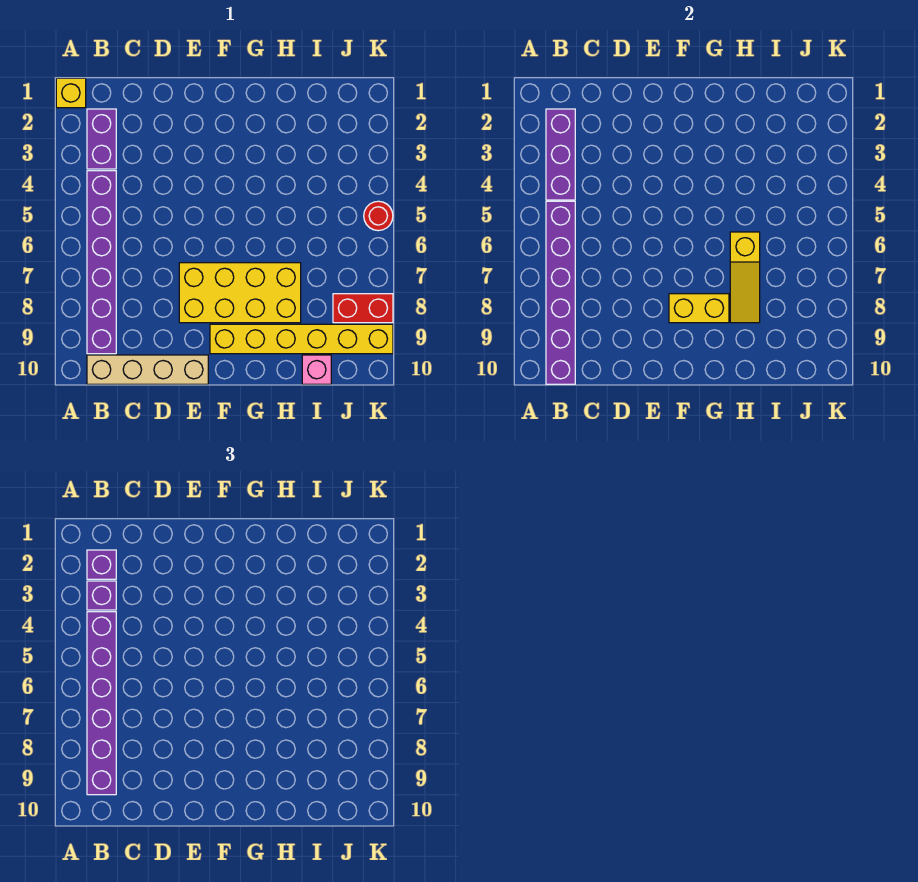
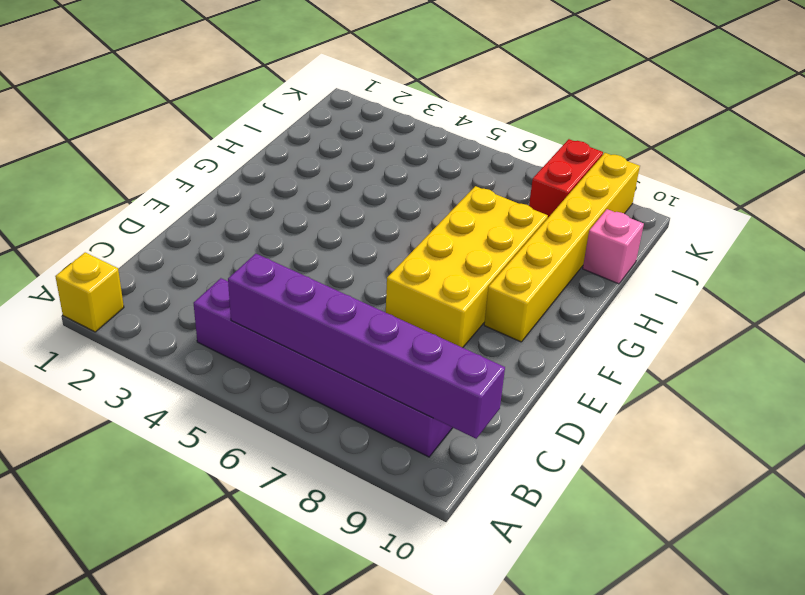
none -> purple brick B2:B3 level 1
none -> tan brick B10:E10 level 1
none -> red round brick K5 level 1

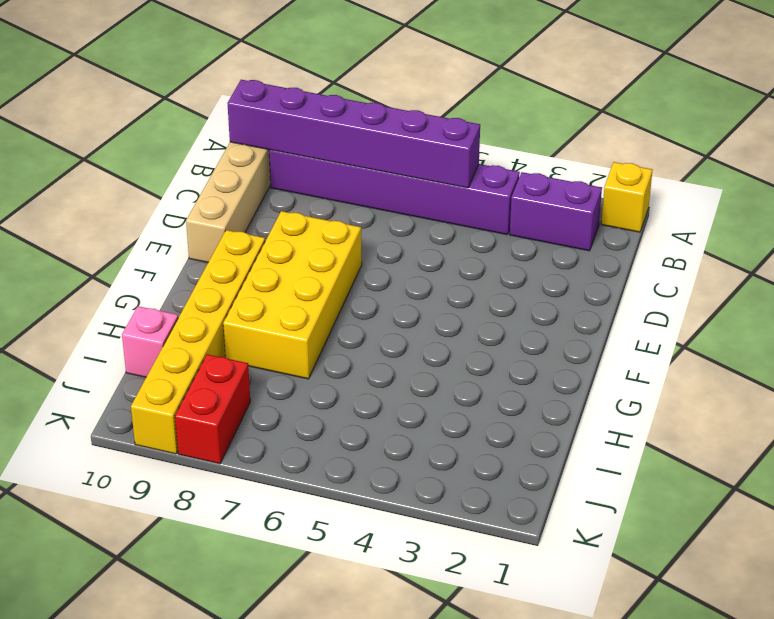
none -> red round brick K5 level 1
none -> purple brick B2:B4 level 2
none -> yellow brick F8:G8 level 2

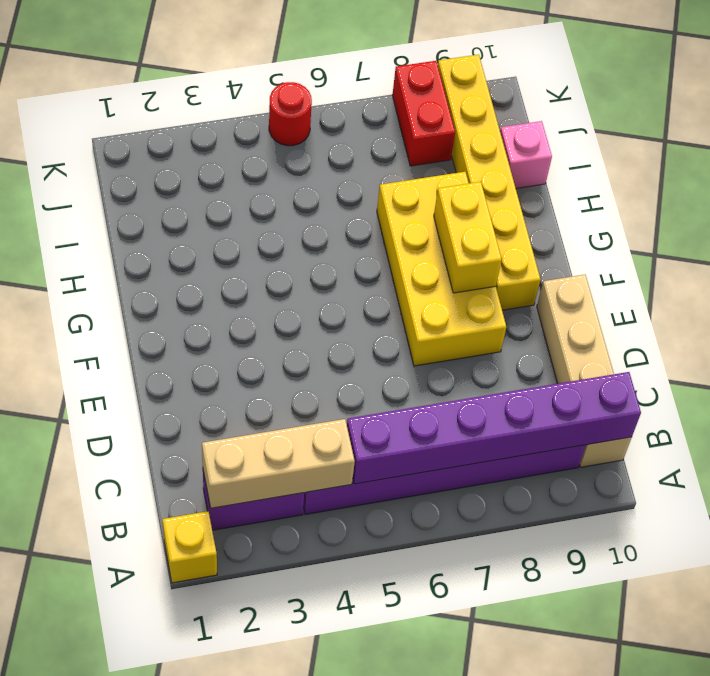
tan brick B2:B4 level 2 -> purple brick B2:B4 level 2
none -> yellow slope H6:H8 level 2 top 6
none -> purple brick B2 level 3
none -> purple brick B3 level 3

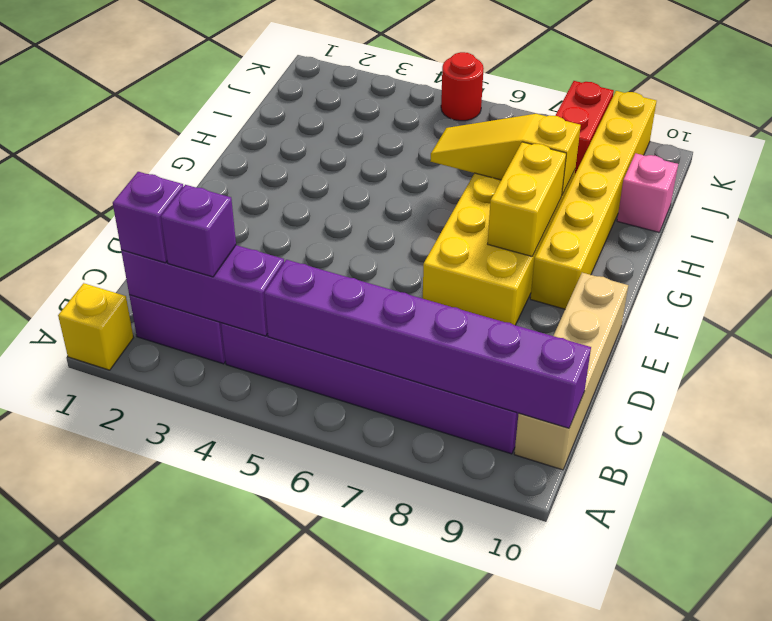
yellow slope H6:H8 level 2 top 8 -> yellow slope H6:H8 level 2 top 6
none -> purple brick B4:B9 level 3

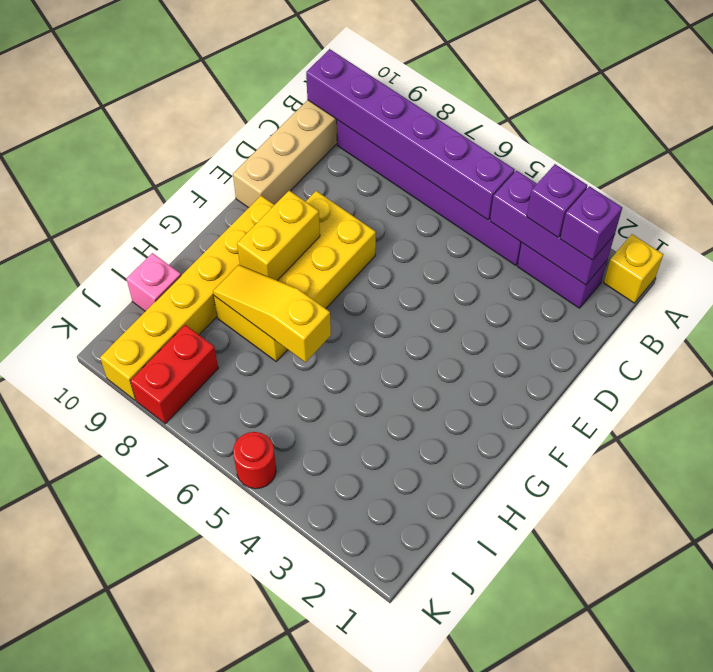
none -> purple brick B4:B9 level 3

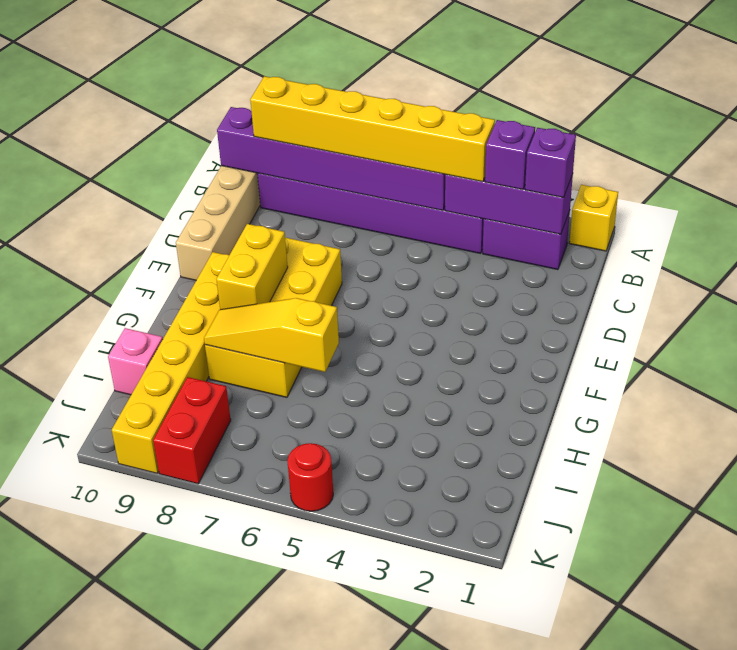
yellow brick B4:B9 level 3 -> purple brick B4:B9 level 3

